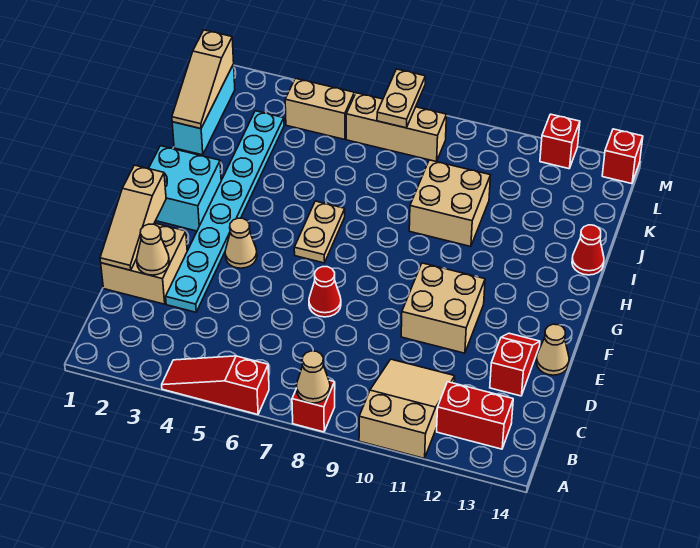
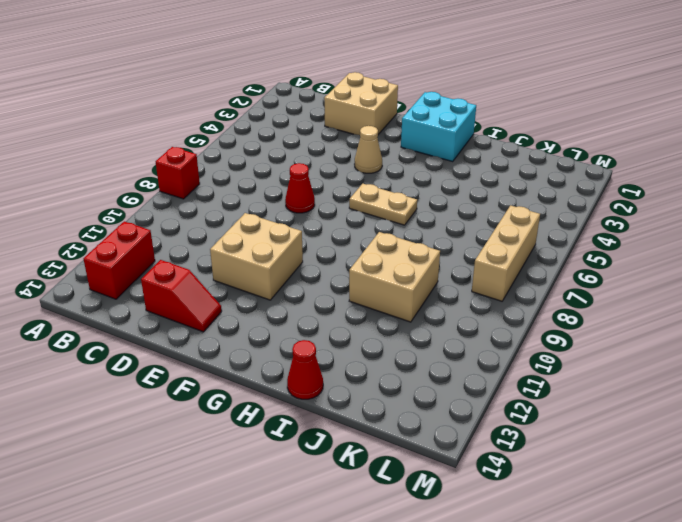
none -> red slope A4:A6 level 1 top 6
none -> tan slope A10:C11 level 1 top A
none -> cyan plate D3:K3 level 1

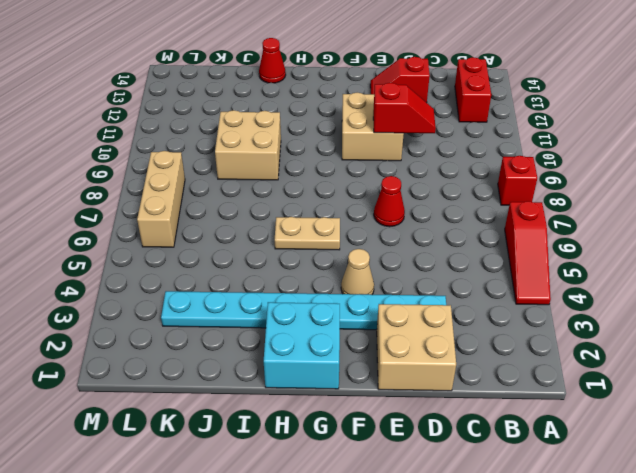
red slope D10:E10 level 2 top E -> none
none -> tan slope A10:C11 level 1 top A
none -> tan cone E14 level 1
none -> cyan brick J1:L1 level 1

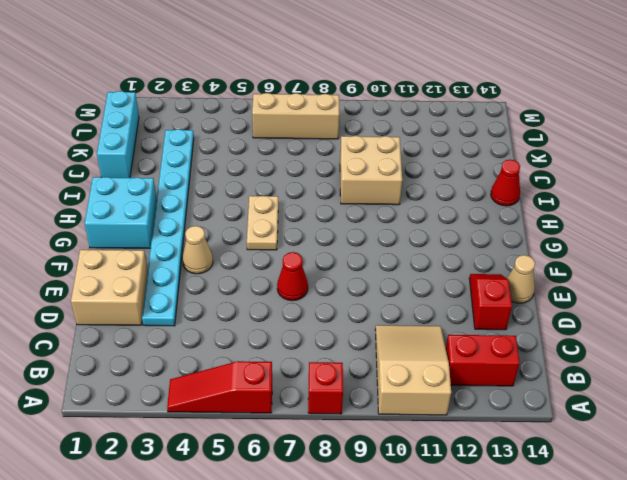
none -> tan brick E10:F11 level 1
none -> tan brick L4:L5 level 1
none -> red brick M12 level 1

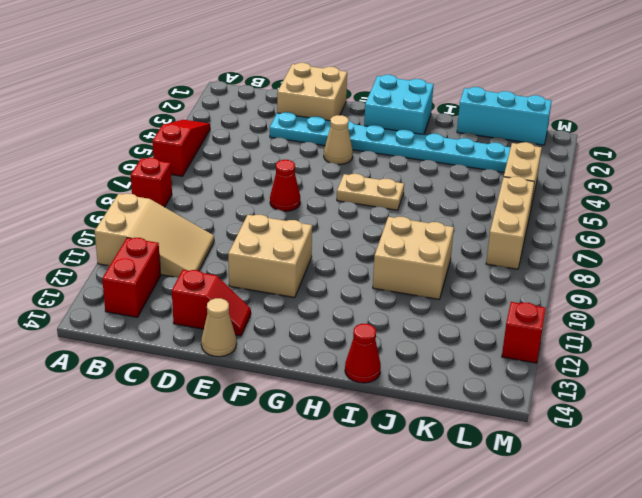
none -> red brick M14 level 1
none -> tan cone A8 level 2
none -> tan slope D1:F1 level 2 top F

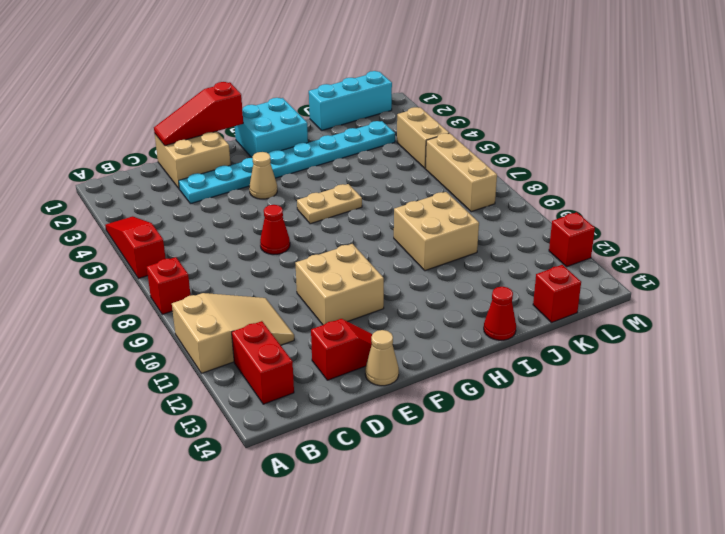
red slope D1:F1 level 2 top F -> tan slope D1:F1 level 2 top F
red brick K14 level 1 -> red brick M14 level 1
none -> tan cone A8 level 2
none -> tan cone D2 level 2
none -> tan slope J1:L1 level 2 top L

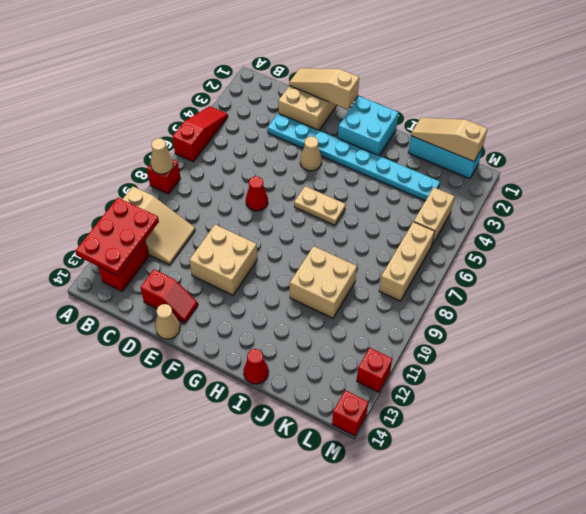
red plate A11:B13 level 2 -> none
none -> tan cone D2 level 2
none -> tan plate L7:M7 level 2

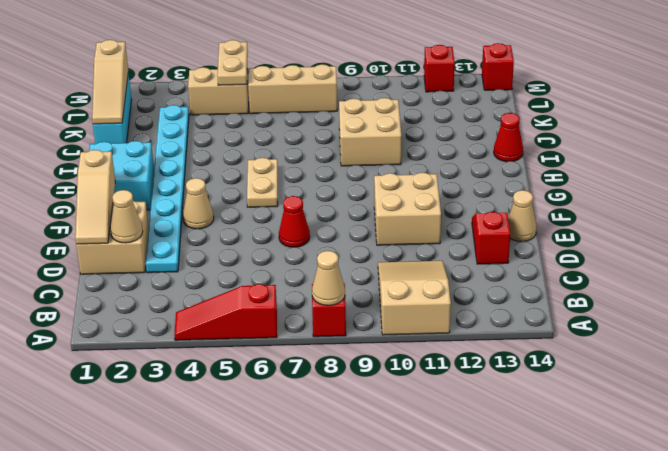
tan plate L5:M5 level 2 -> tan plate L7:M7 level 2
none -> red brick B12:B13 level 1

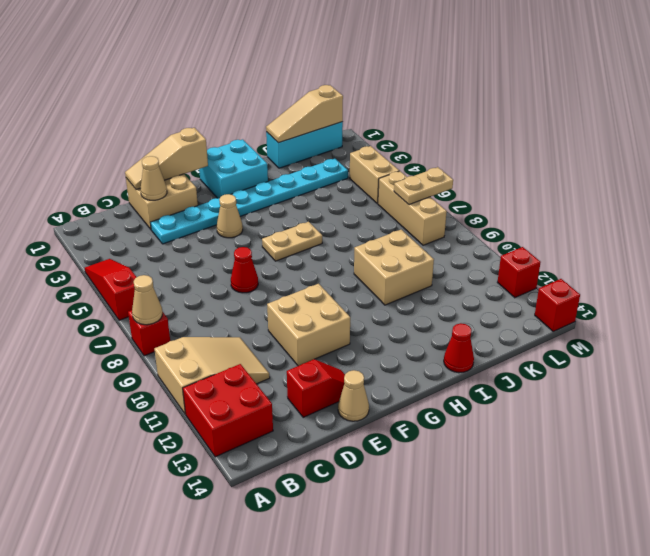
red brick A12:B13 level 1 -> red brick B12:B13 level 1

